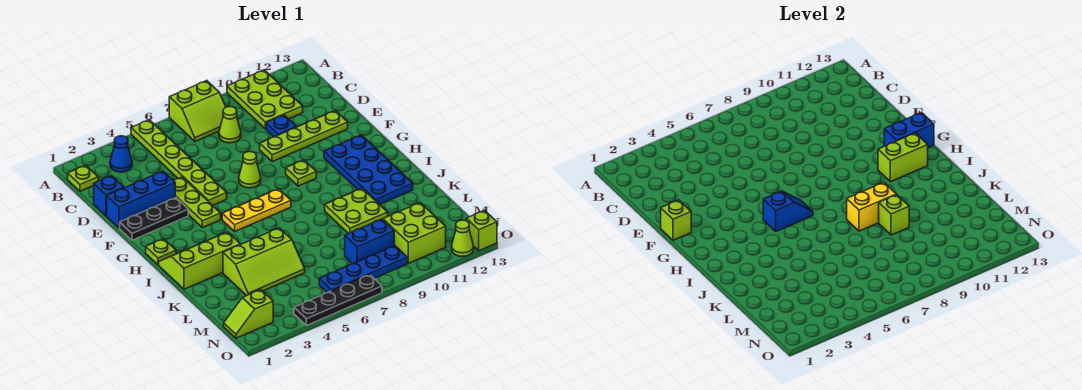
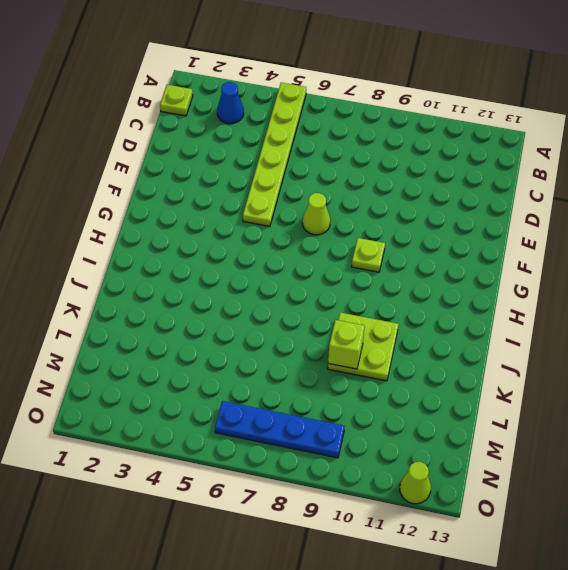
none -> lime slope A7:B8 level 1 top A
none -> lime plate A10:C11 level 1
none -> lime cone C8 level 1
none -> blue brick D1 level 1

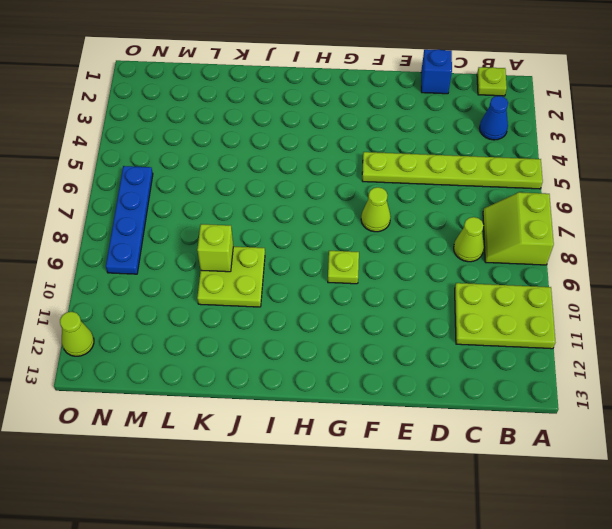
none -> blue plate D10 level 1
none -> blue brick E1:E3 level 1
none -> lime plate E4:G4 level 1
none -> lime plate E9:E12 level 1

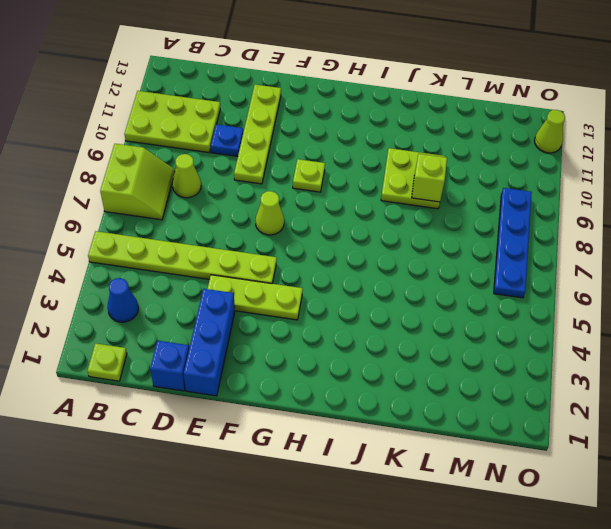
none -> black plate F1:F3 level 1
none -> blue plate G11:J12 level 1
none -> lime plate H1 level 1
none -> yellow plate H5:H7 level 1

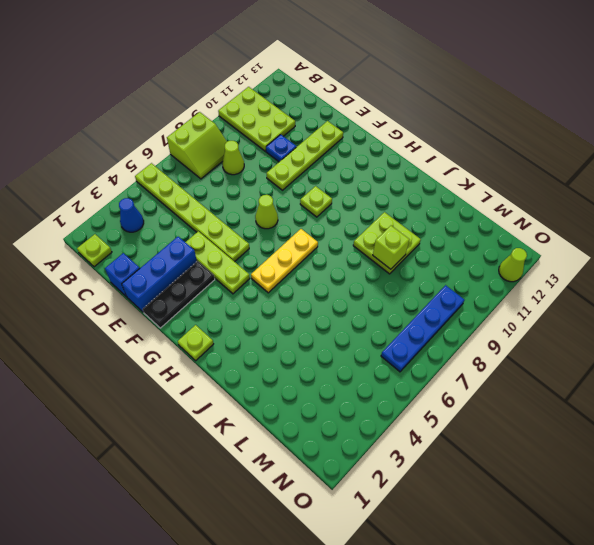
none -> blue plate G11:J12 level 1
none -> lime slope I1:J3 level 1 top J
none -> lime slope K3:L5 level 1 top K
none -> blue brick M8:M9 level 1

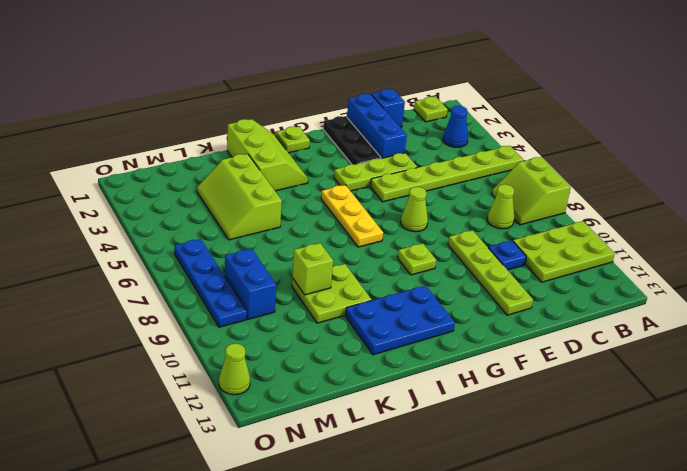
blue plate H11:J12 level 1 -> blue plate G11:J12 level 1
none -> lime brick M10:N11 level 1
none -> lime slope N1:N2 level 1 top 2
none -> black plate O4:O7 level 1
none -> lime brick O13 level 1

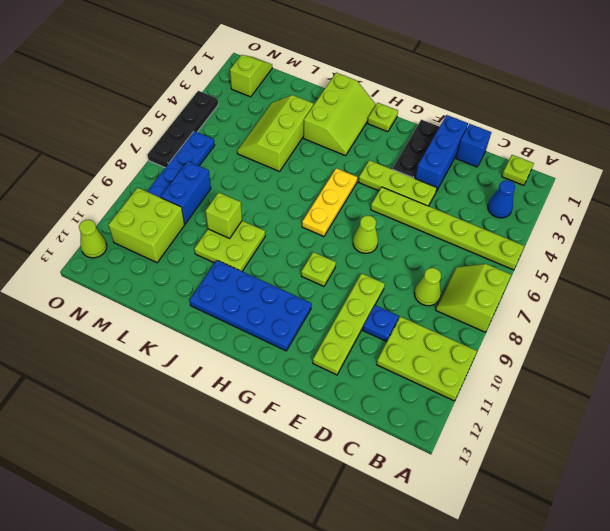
none -> lime brick O13 level 1
none -> lime brick F1 level 2
none -> blue brick G12:G13 level 2
none -> blue slope H5:H6 level 2 top 5

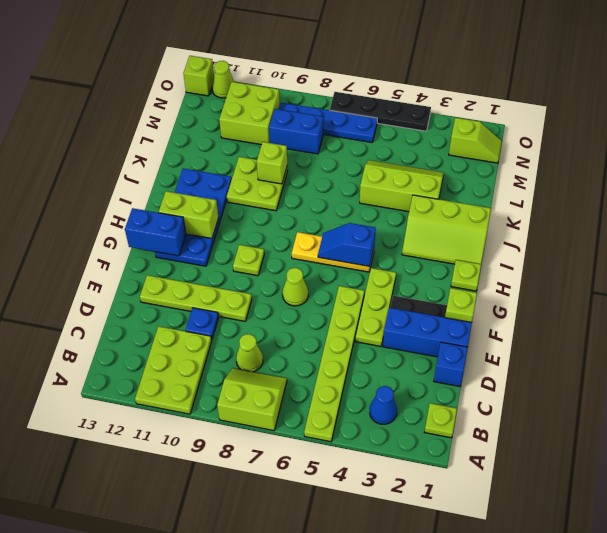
none -> yellow brick J8:J9 level 2

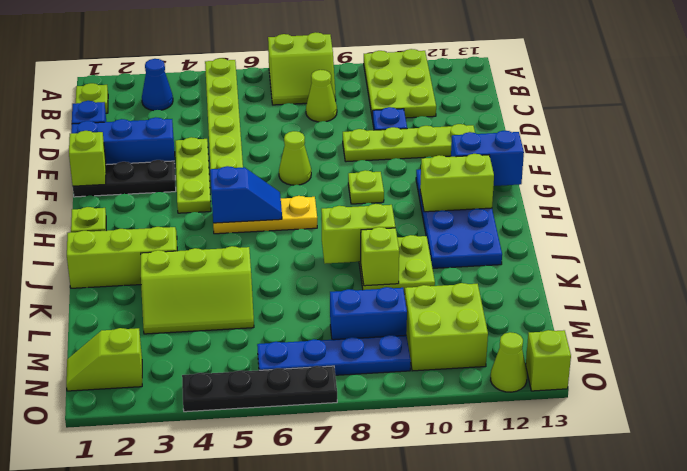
lime brick J8:J9 level 2 -> yellow brick J8:J9 level 2

